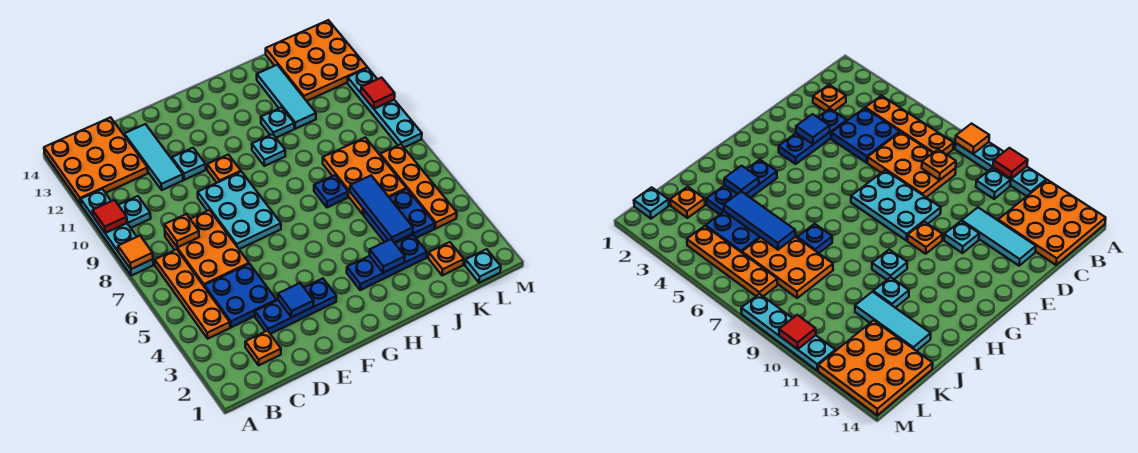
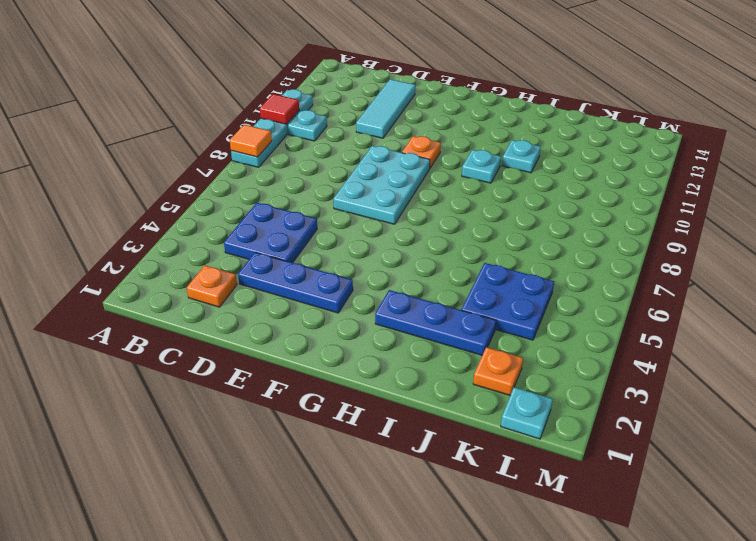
none -> orange plate A12:C14 level 1
none -> orange plate B4:B7 level 1
none -> orange plate C6:D8 level 1
none -> cyan plate E11 level 1

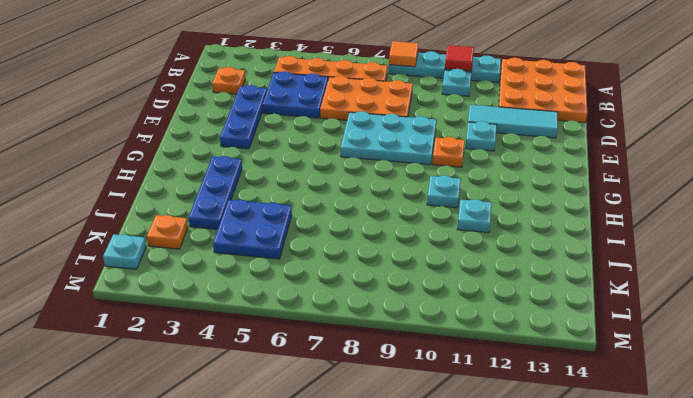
none -> blue plate I7 level 1
none -> orange plate J6:K8 level 1
none -> cyan tile J11:J13 level 1
none -> orange plate K12:M14 level 1

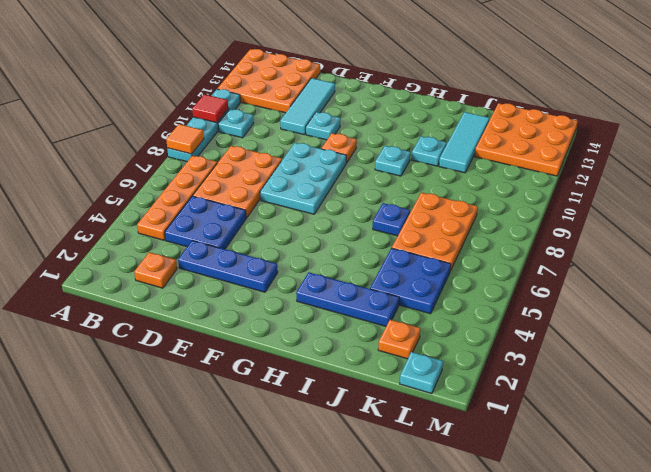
none -> orange plate L4:L7 level 1
none -> cyan plate M8:M11 level 1
none -> orange plate C8 level 2
none -> blue tile E3 level 2

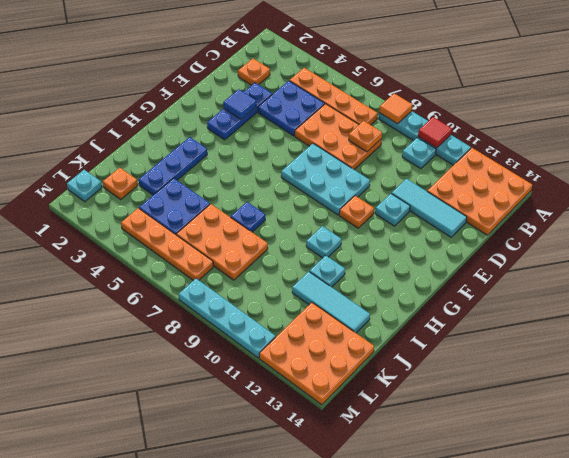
none -> blue tile I3 level 2
none -> blue tile J4:J6 level 2
none -> red tile M10 level 2

